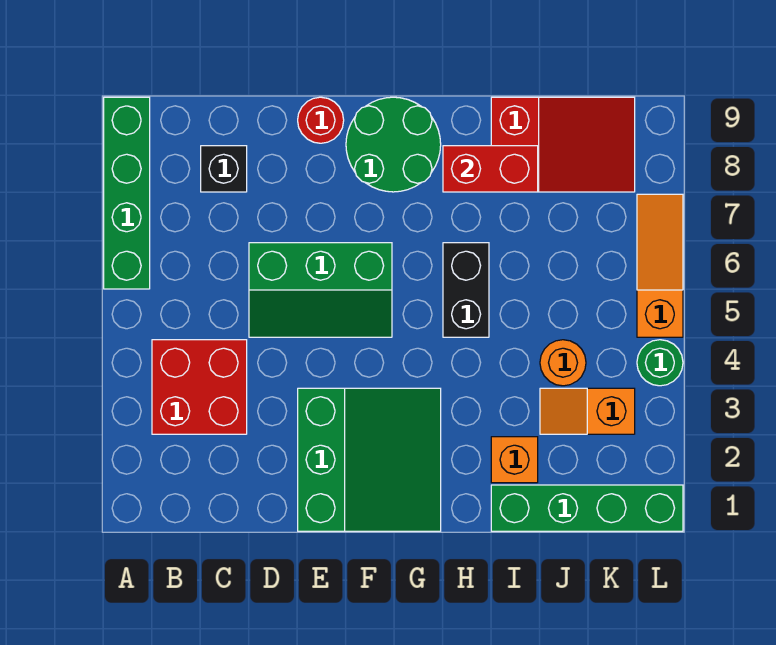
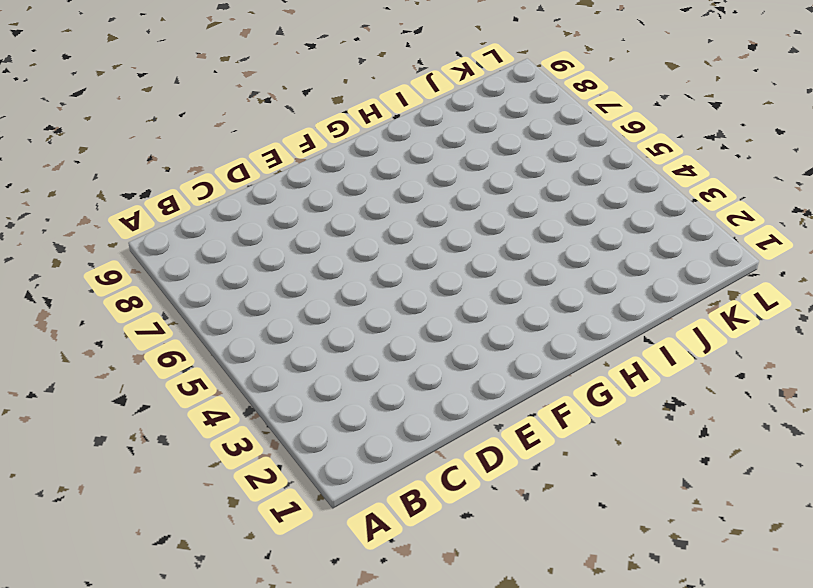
none -> green brick A6:A9 level 1
none -> red brick B3:C4 level 1
none -> black brick C8 level 1

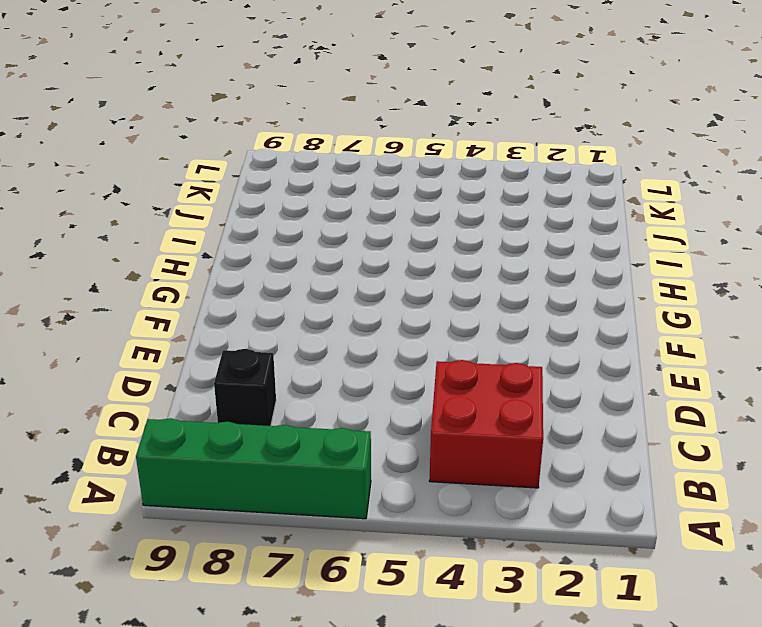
none -> green slope D5:F6 level 1 top 6
none -> green slope E1:G3 level 1 top E
none -> red round brick E9 level 1

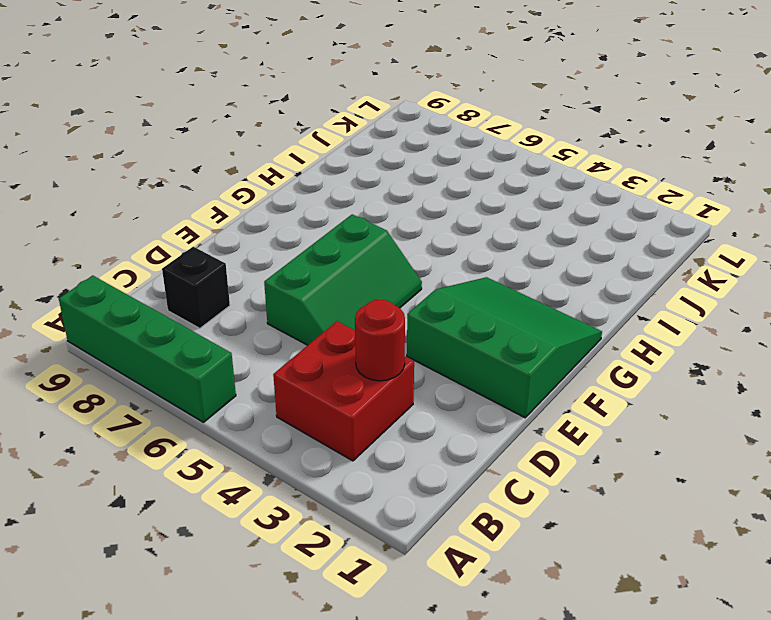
red round brick C3 level 2 -> red round brick E9 level 1
none -> green round brick F8:G9 level 1
none -> black brick H5:H6 level 1
none -> green brick I1:L1 level 1

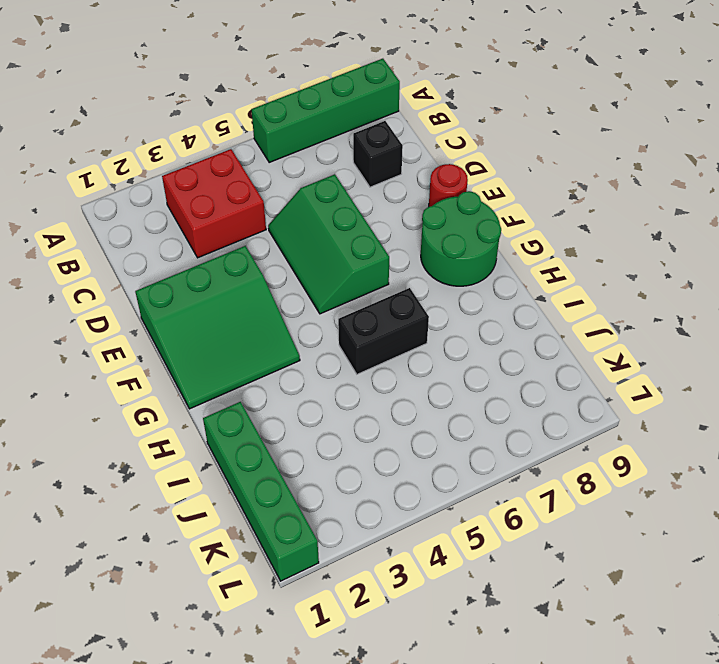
none -> orange brick I2 level 1
none -> red slope I8:K9 level 1 top I
none -> orange slope J3:K3 level 1 top K

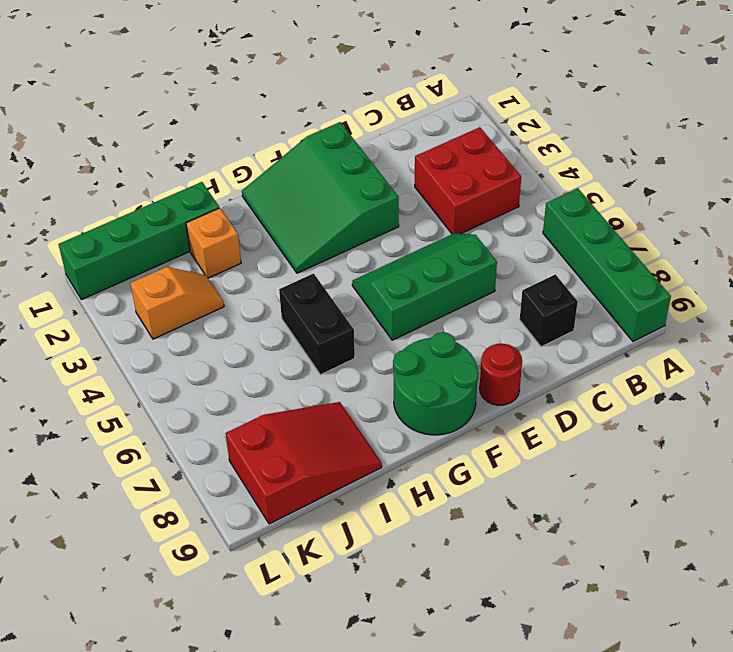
red slope I8:K9 level 1 top K -> red slope I8:K9 level 1 top I
none -> orange round brick J4 level 1
none -> green round brick L4 level 1
none -> orange slope L5:L7 level 1 top 5

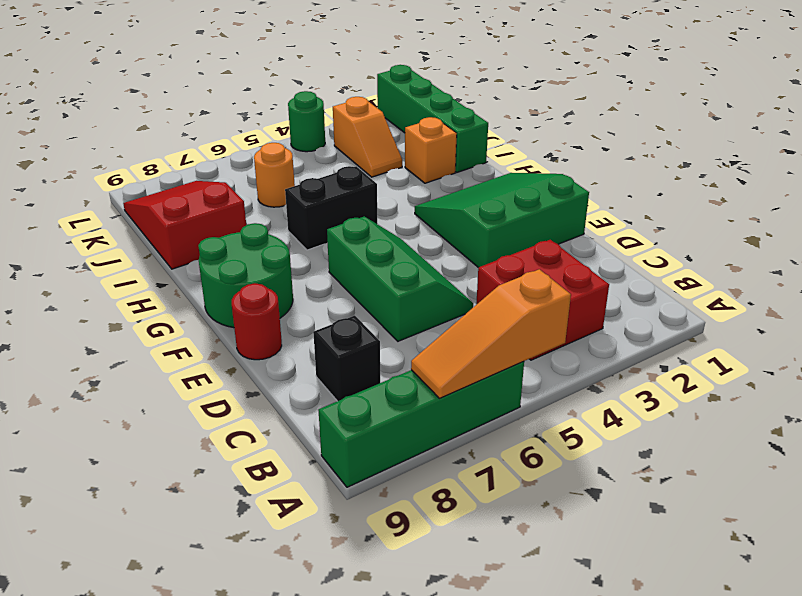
orange slope A5:A7 level 2 top 5 -> orange slope L5:L7 level 1 top 5
orange round brick J6 level 1 -> orange round brick J4 level 1
none -> red brick H8:I8 level 2

